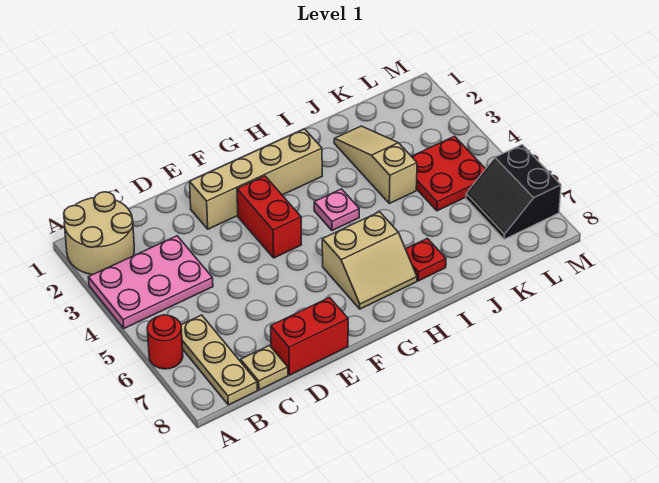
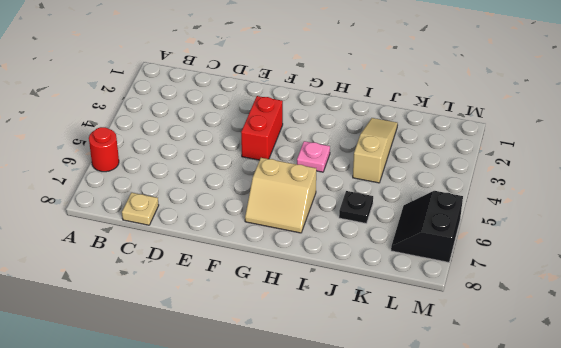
black plate J6 level 1 -> none
none -> tan round brick A1:B2 level 1
none -> pink plate A3:C4 level 1
none -> tan plate B6:B8 level 1

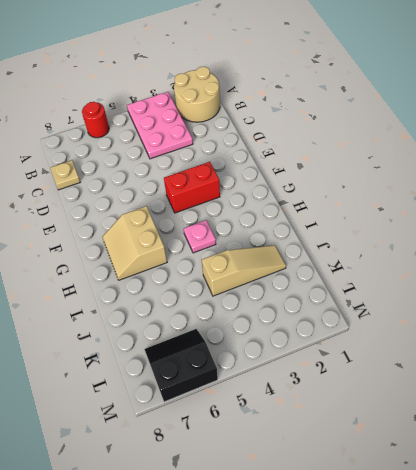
none -> tan plate B6:B8 level 1
none -> red brick D8:E8 level 1
none -> tan brick E2:H2 level 1

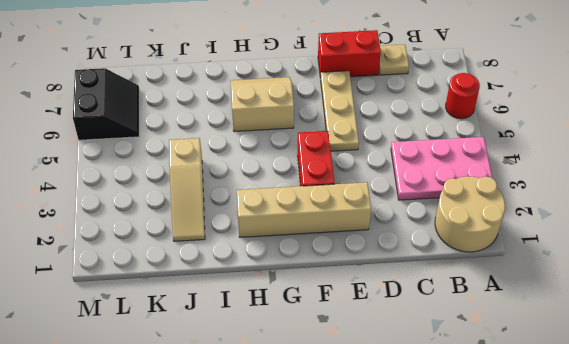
tan plate E5:E7 level 1 -> tan plate B6:B8 level 1
none -> pink plate H4 level 1
none -> red plate I7 level 1
none -> red plate K4:L5 level 1

